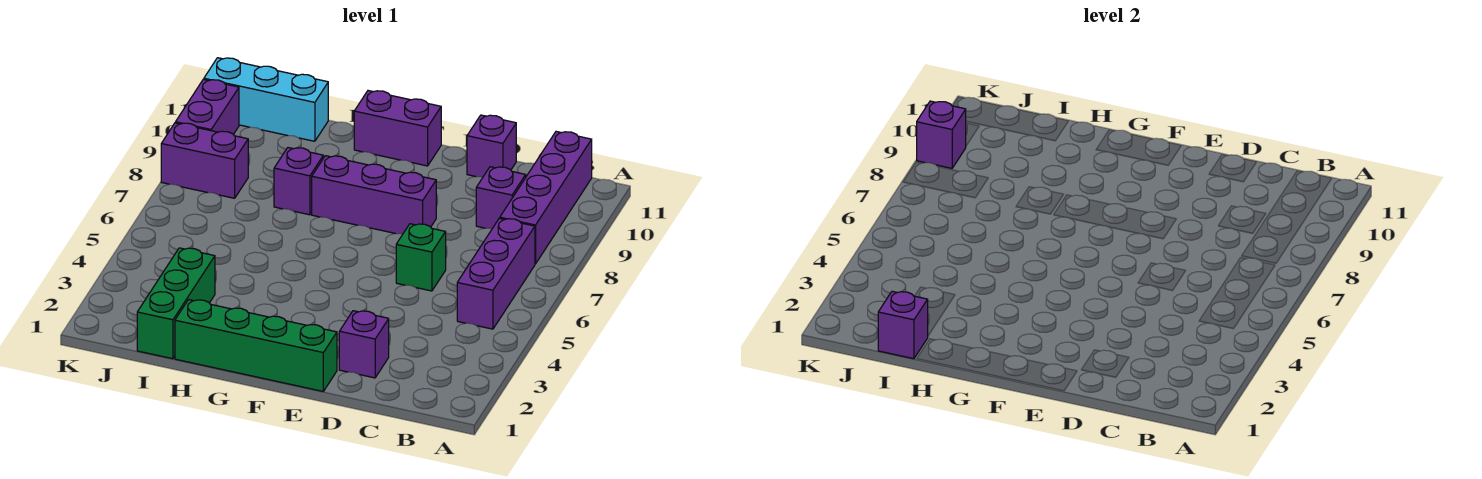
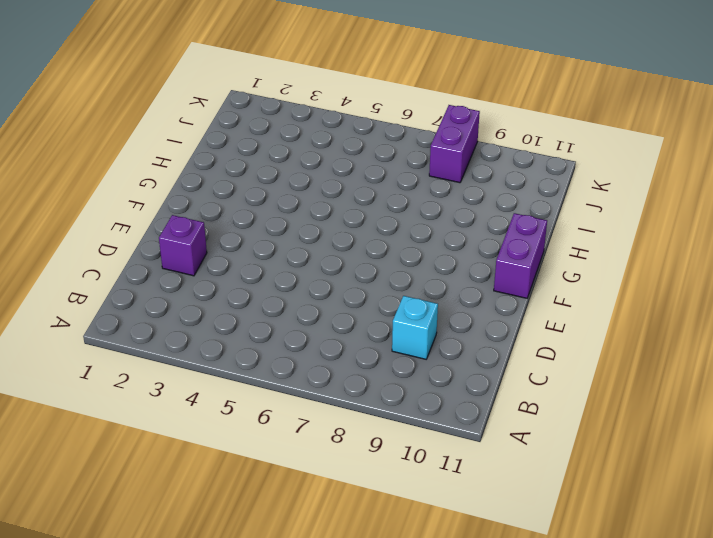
cyan brick C9 level 1 -> purple brick C9 level 1
none -> purple brick B5:B7 level 1
none -> purple brick B8:B11 level 1
none -> green brick D6 level 1

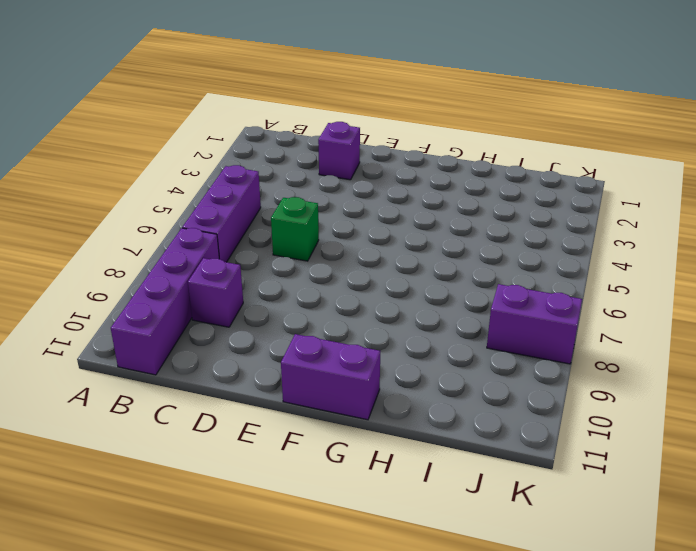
none -> purple brick D11 level 1
none -> green brick E1:H1 level 1
none -> purple brick E8:G8 level 1

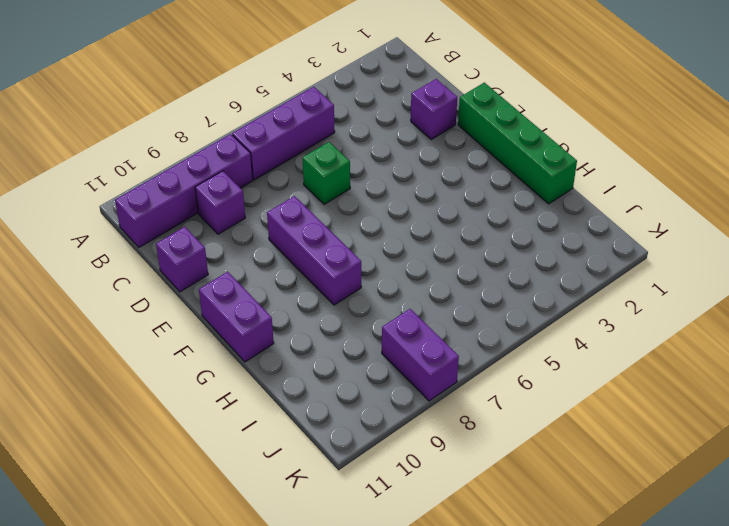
none -> purple brick H8 level 1
none -> green brick I1:I3 level 1
none -> cyan brick I11:K11 level 1

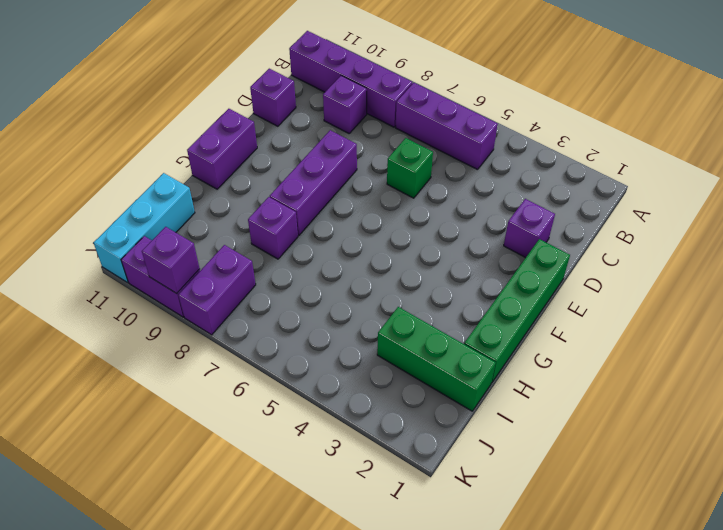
none -> purple brick I1 level 2

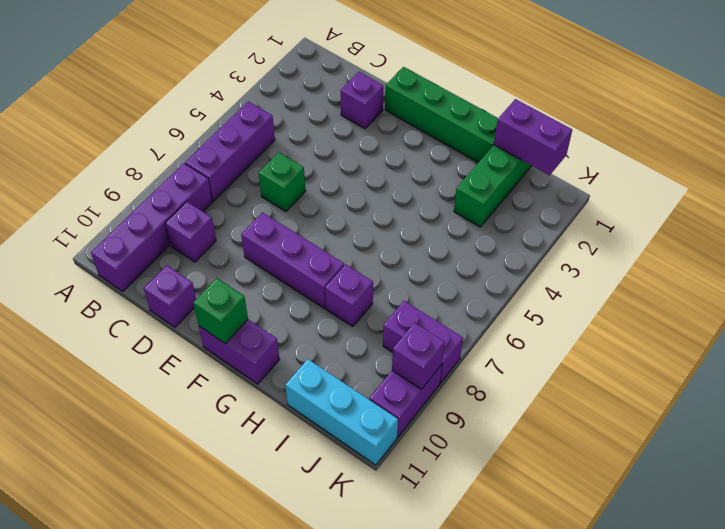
green brick F11 level 2 -> none
purple brick I1:J1 level 2 -> purple brick I1 level 2

